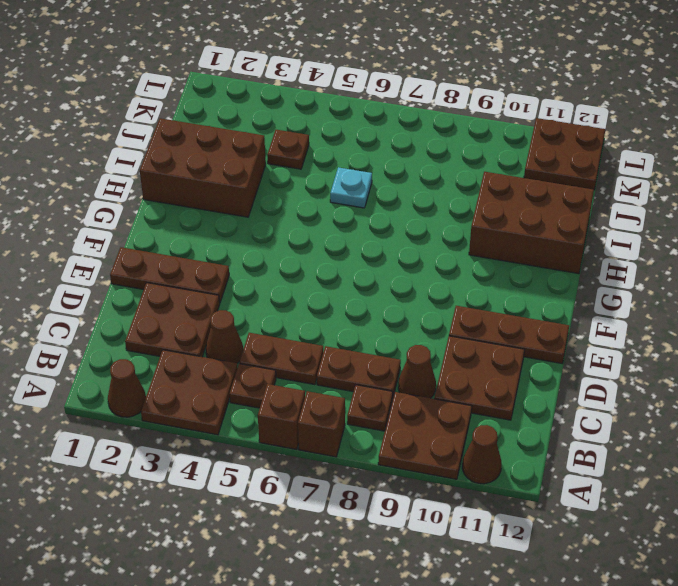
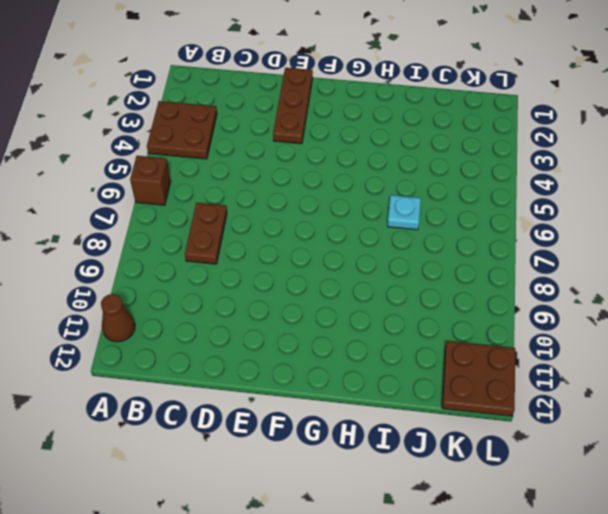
none -> brown cone A2 level 1
none -> brown brick A7 level 1
none -> brown plate A9:B10 level 1

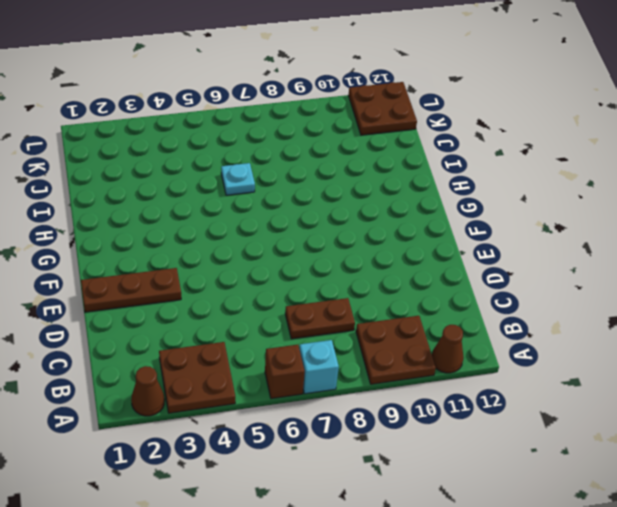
cyan brick A7 level 1 -> brown brick A7 level 1
none -> brown plate B5 level 1
none -> brown plate B8 level 1
none -> brown plate C2:D3 level 1

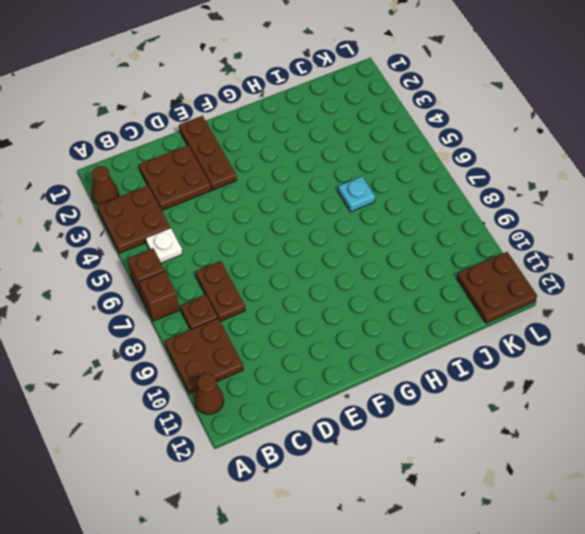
white plate B5 level 1 -> brown plate B5 level 1
none -> brown cone C4 level 1
none -> brown plate C5:C6 level 1
none -> brown cone C9 level 1

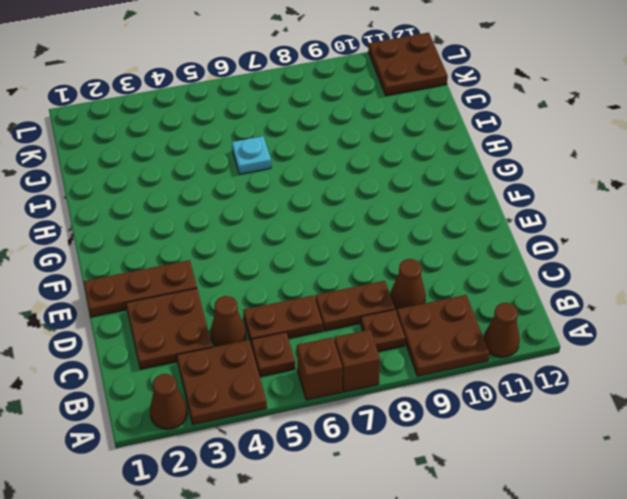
none -> brown plate C10:D11 level 1
none -> brown plate E10:E12 level 1
none -> brown brick H1:I3 level 1

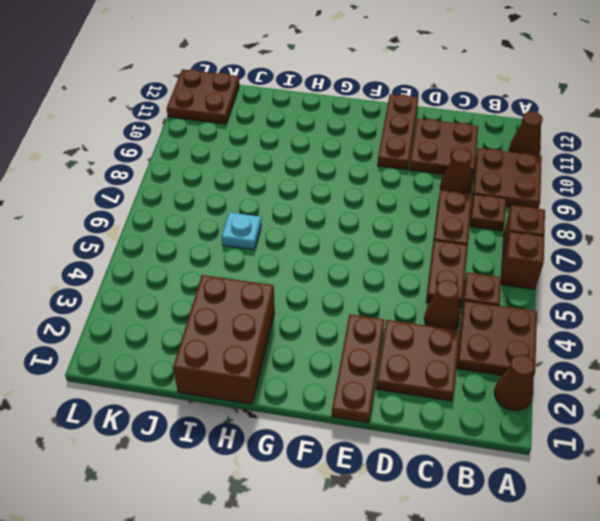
none -> brown brick H10:I12 level 1
none -> brown plate J4 level 1

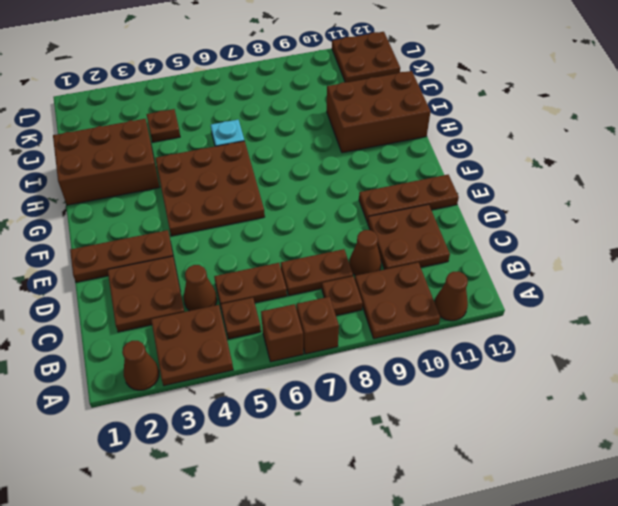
brown plate F4:H6 level 1 -> none

